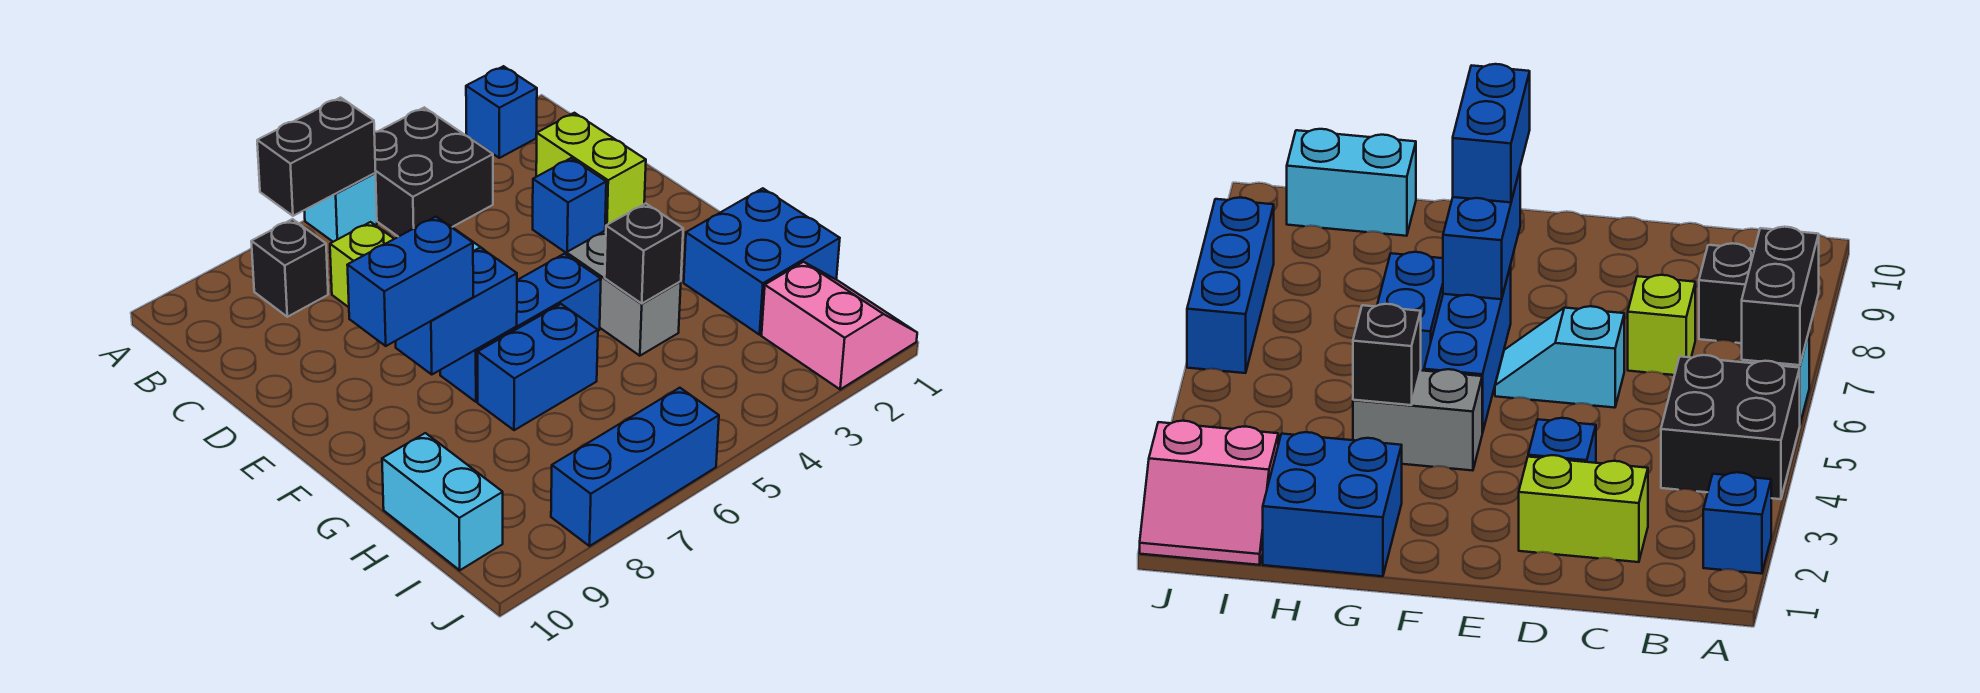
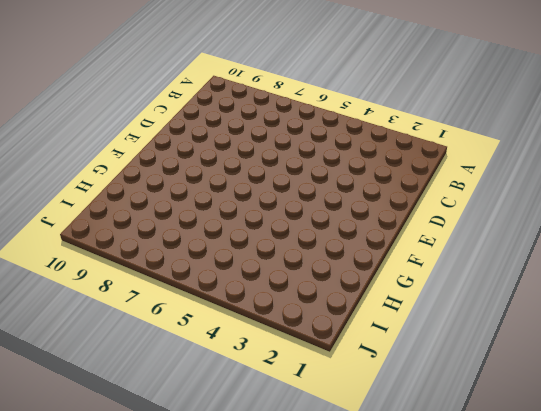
none -> blue brick A2 level 1
none -> black brick A4:B5 level 1
none -> cyan brick A6 level 1

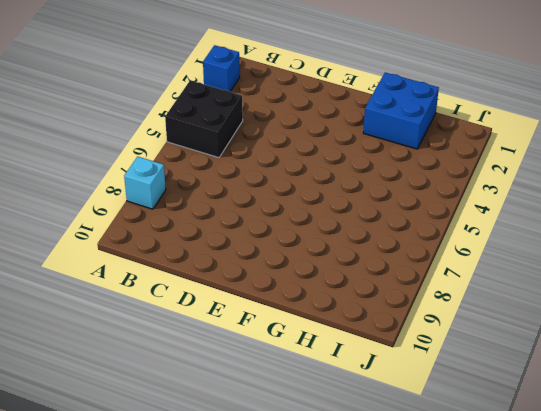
cyan brick A8 level 1 -> cyan brick A6 level 1
none -> black brick B8 level 1
none -> lime brick C2:D2 level 1
none -> lime brick C7 level 1

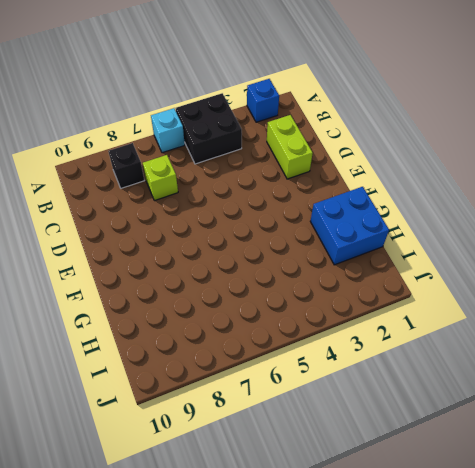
none -> blue brick D3 level 1
none -> cyan slope D6:E6 level 1 top D
none -> grey brick F4:G4 level 1

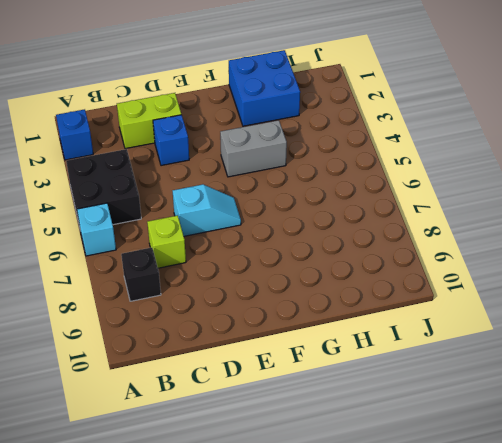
none -> blue brick F5:F7 level 1
none -> blue brick G6:G7 level 1
none -> cyan brick H10:I10 level 1

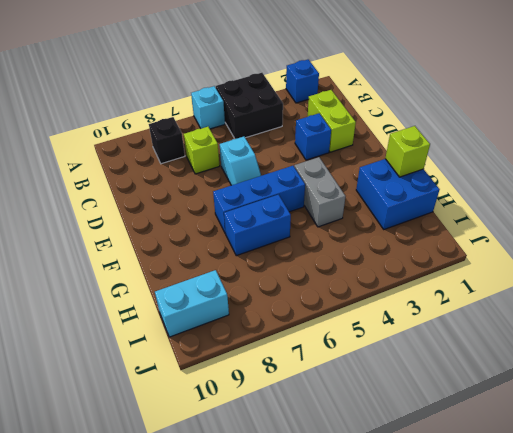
lime brick G1 level 2 -> none
cyan brick I9:I10 level 1 -> cyan brick H10:I10 level 1
none -> pink slope I1:J2 level 1 top 2
none -> blue brick J6:J8 level 1
none -> black brick A6:A7 level 2

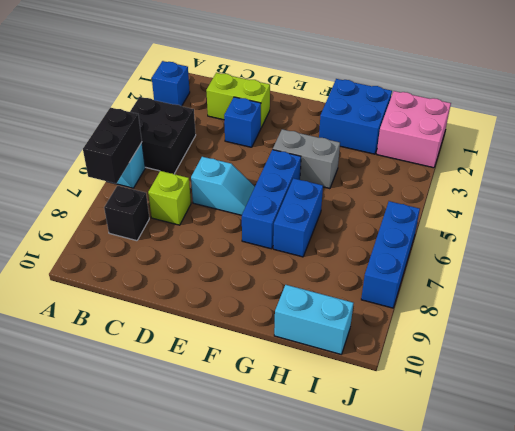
pink brick I1:J2 level 1 -> pink slope I1:J2 level 1 top 2
none -> blue brick F7:F8 level 2
none -> black brick G4 level 2
none -> blue brick F8:F9 level 3

